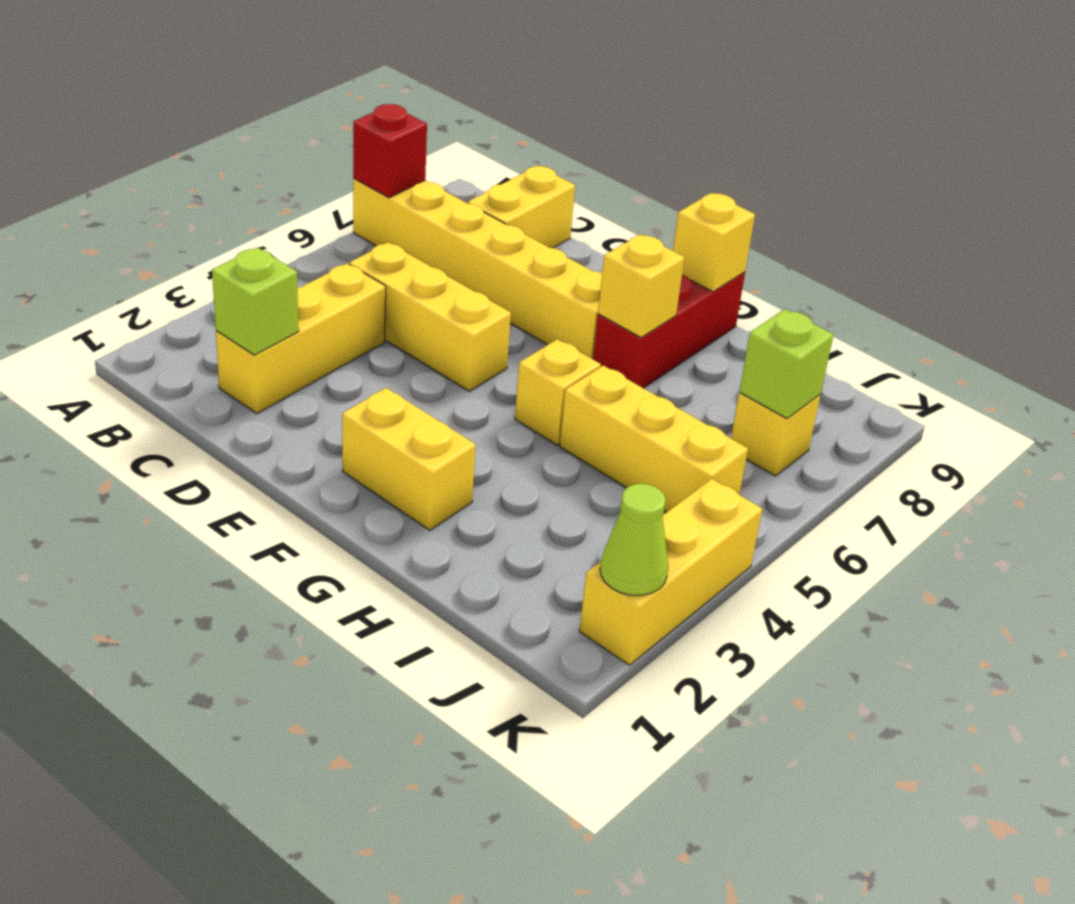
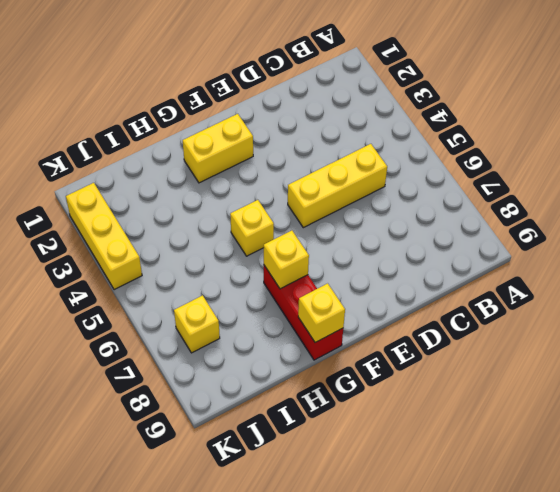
none -> yellow brick A7:F7 level 1
none -> yellow brick C2:C4 level 1
none -> yellow brick C8:C9 level 1

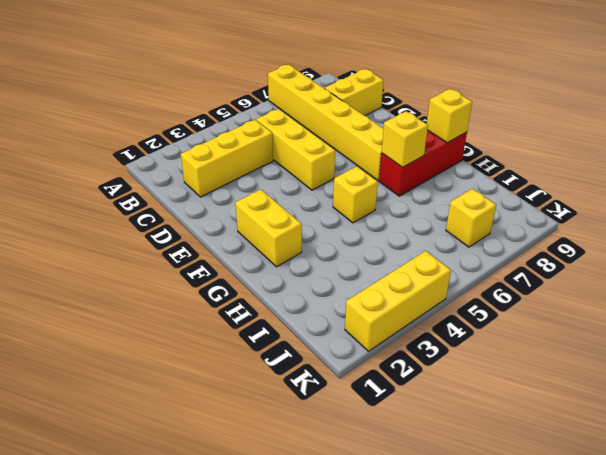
none -> yellow brick H5:J5 level 1
none -> red brick A7 level 2
none -> lime brick C2 level 2

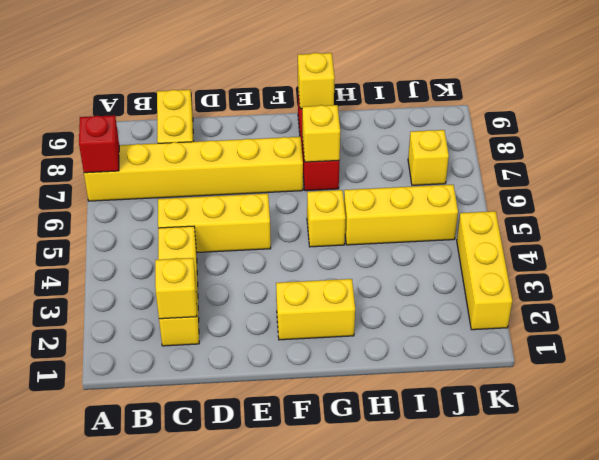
yellow brick C2 level 2 -> lime brick C2 level 2
none -> lime brick J7 level 2
none -> lime cone K2 level 2

